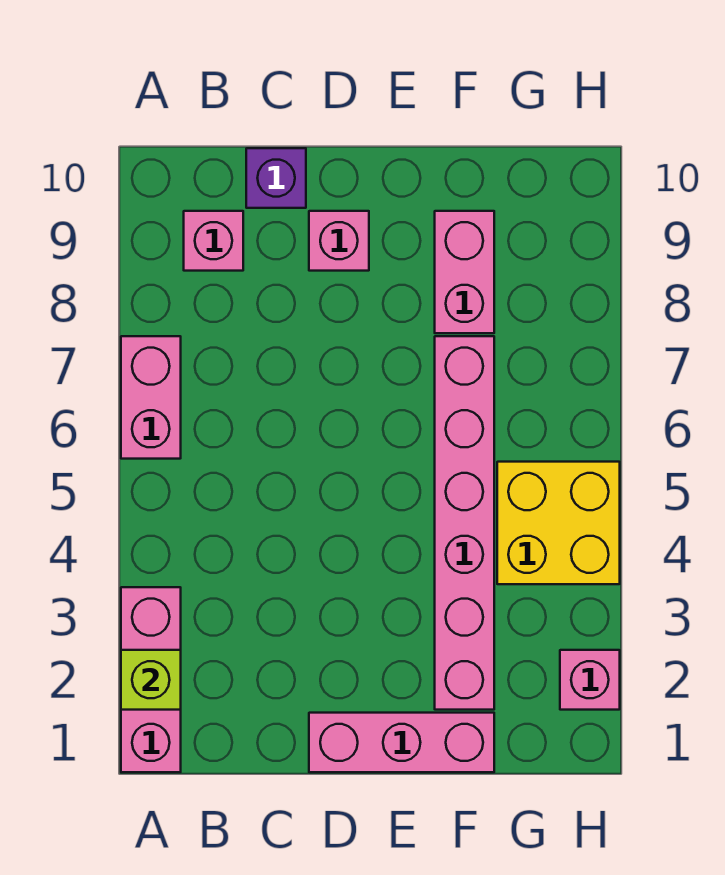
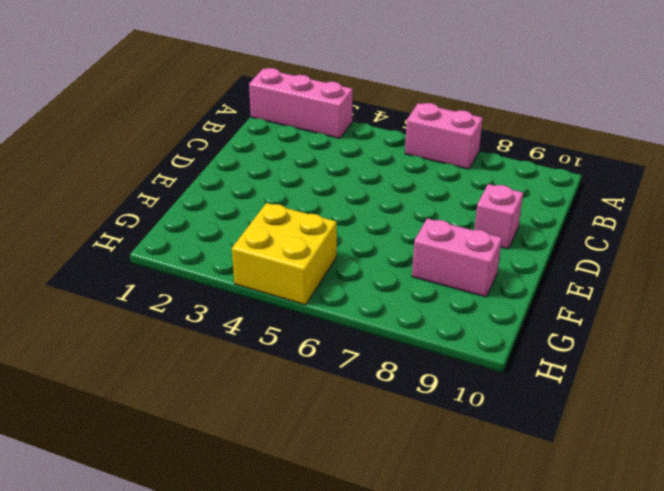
none -> pink brick B9 level 1
none -> purple brick C10 level 1

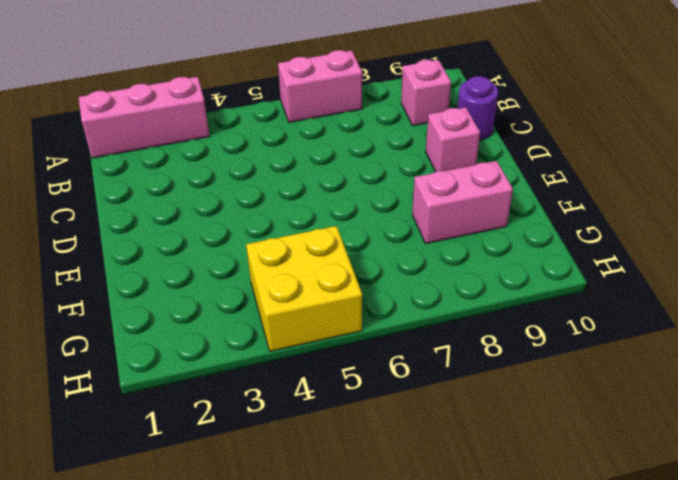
purple round brick C10 level 1 -> purple brick C10 level 1
none -> pink brick D1:F1 level 1
none -> pink brick F2:F7 level 1

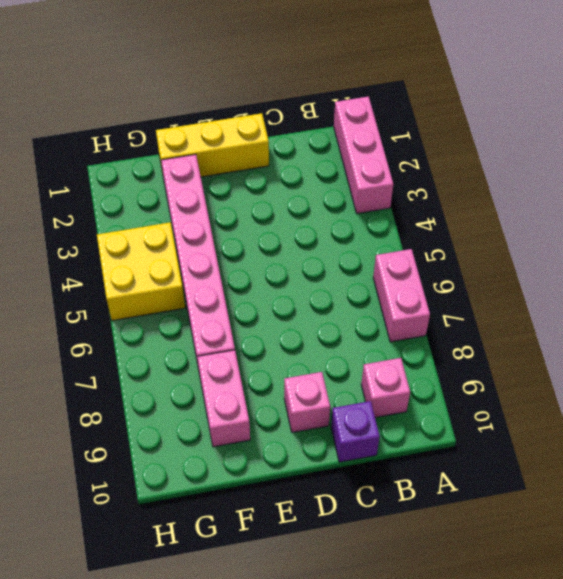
yellow brick D1:F1 level 1 -> pink brick D1:F1 level 1
none -> pink brick H2 level 1
none -> lime brick A2 level 2

